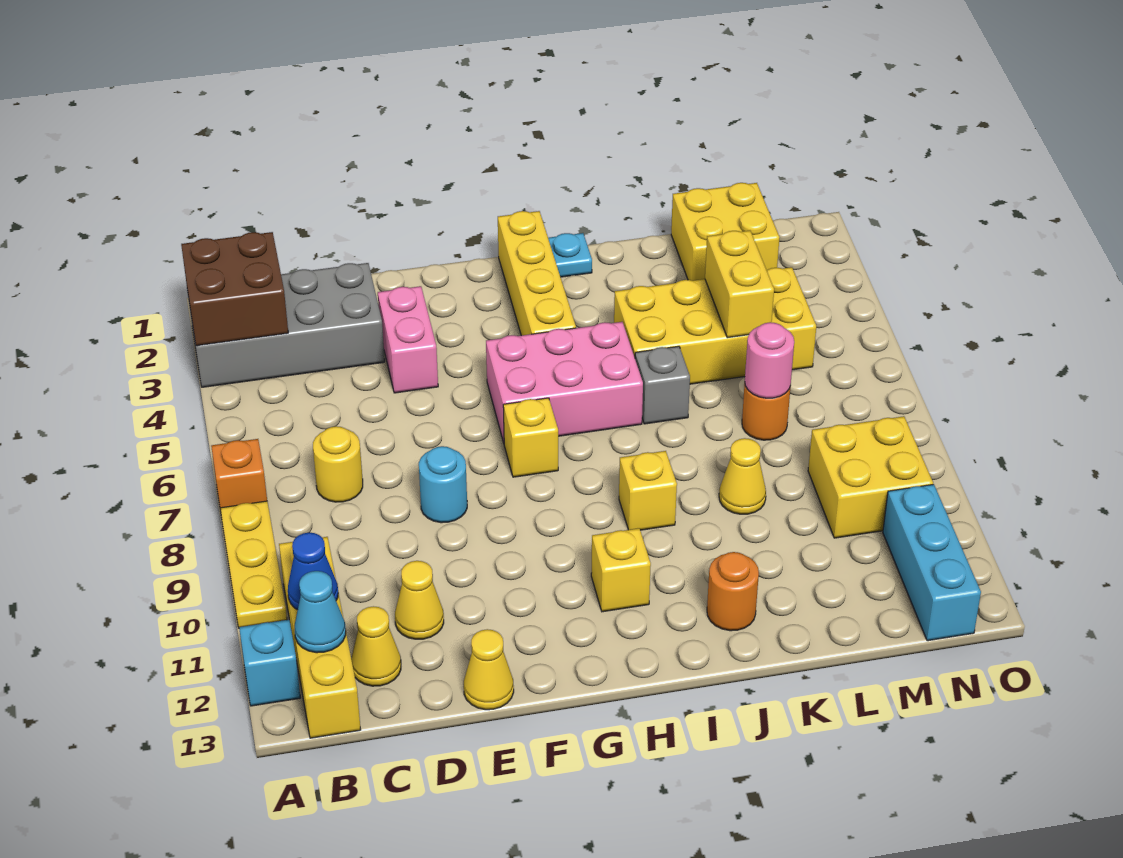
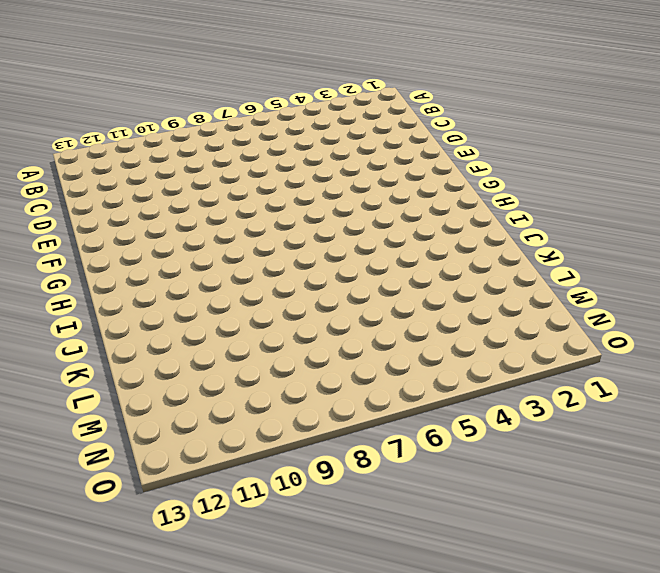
none -> grey brick A2:D3 level 1
none -> orange brick A7 level 1
none -> yellow plate A8:A10 level 1
none -> cyan brick A12 level 1

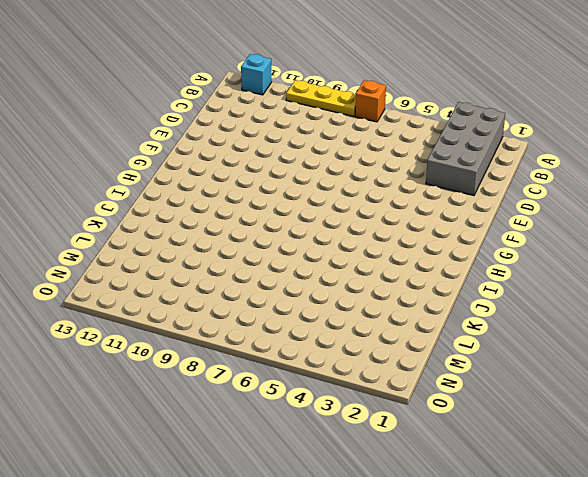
none -> yellow brick B10:B13 level 1
none -> yellow round brick C7 level 1
none -> yellow cone C12 level 1
none -> yellow cone D11 level 1

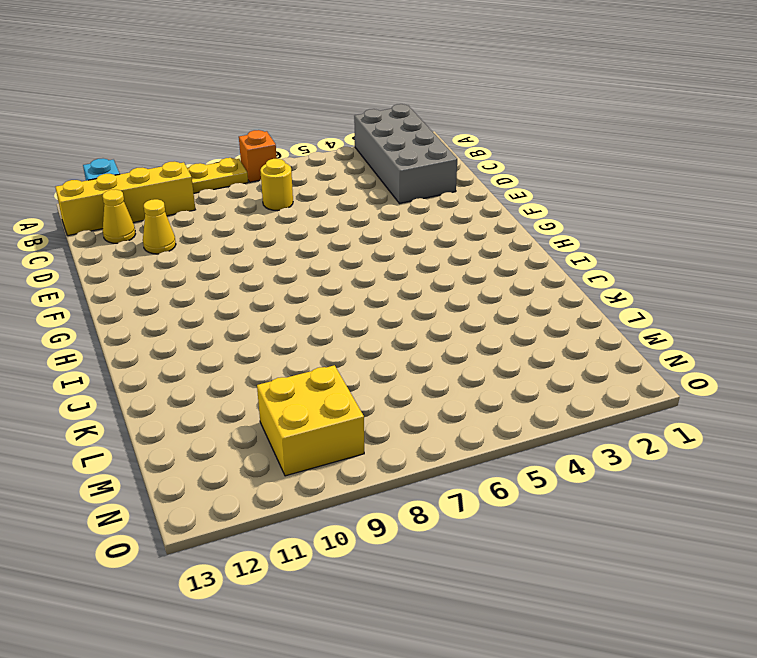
none -> pink brick E3:E4 level 1
none -> cyan round brick E8 level 1
none -> yellow cone E13 level 1
none -> pink brick G5:I6 level 1

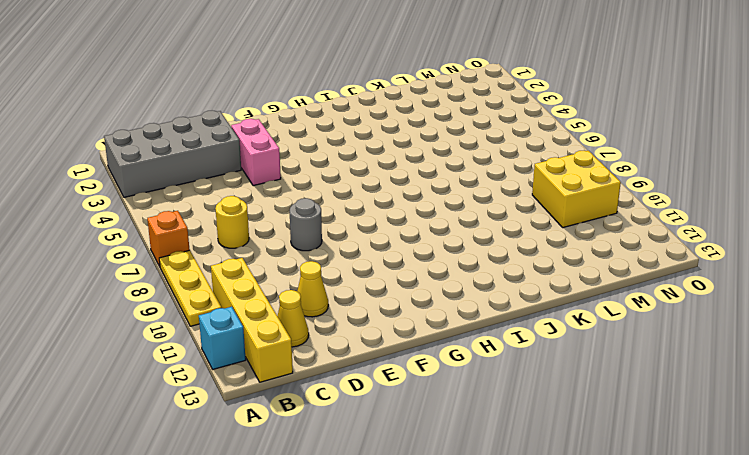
grey round brick E8 level 1 -> cyan round brick E8 level 1
none -> yellow cone E13 level 1
none -> pink brick G5:I6 level 1
none -> yellow brick G7 level 1
none -> yellow brick H1:H4 level 1

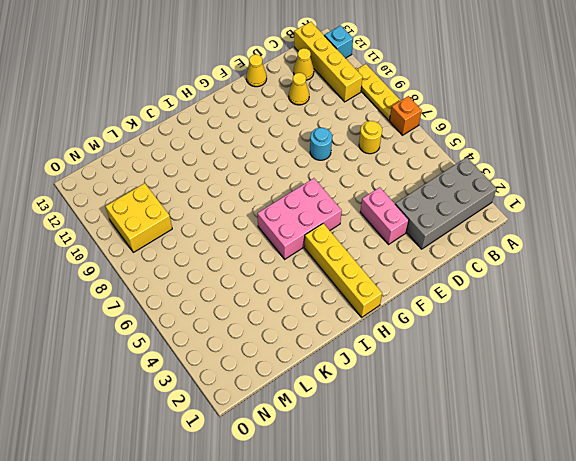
none -> yellow brick G7 level 1
none -> yellow brick H11 level 1
none -> cyan plate I1 level 1
none -> yellow brick I9 level 1

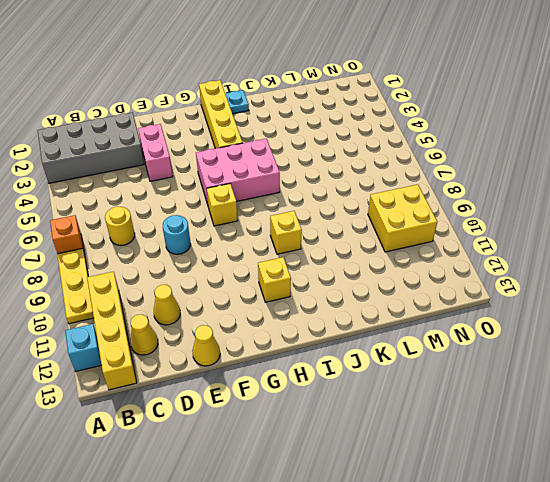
none -> yellow brick J4:M5 level 1
none -> grey brick J6 level 1
none -> orange round brick J12 level 1
none -> yellow cone K9 level 1

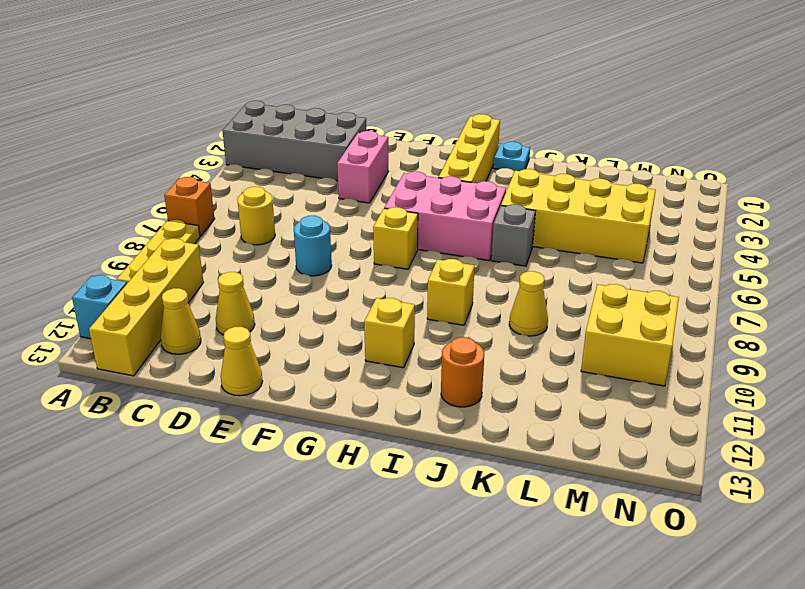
none -> yellow brick L1:M2 level 1
none -> orange round brick L7 level 1
none -> cyan brick N11:N13 level 1
none -> brown brick A2:B3 level 2

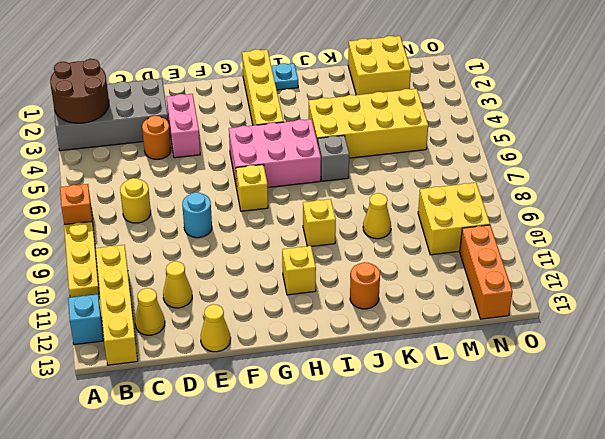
brown round brick A2:B3 level 2 -> brown brick A2:B3 level 2
orange round brick D4 level 1 -> orange round brick L7 level 1
orange brick N11:N13 level 1 -> cyan brick N11:N13 level 1
none -> blue cone B11 level 2
none -> cyan cone B12 level 2
none -> yellow brick L4:L5 level 2
none -> pink round brick L7 level 2

